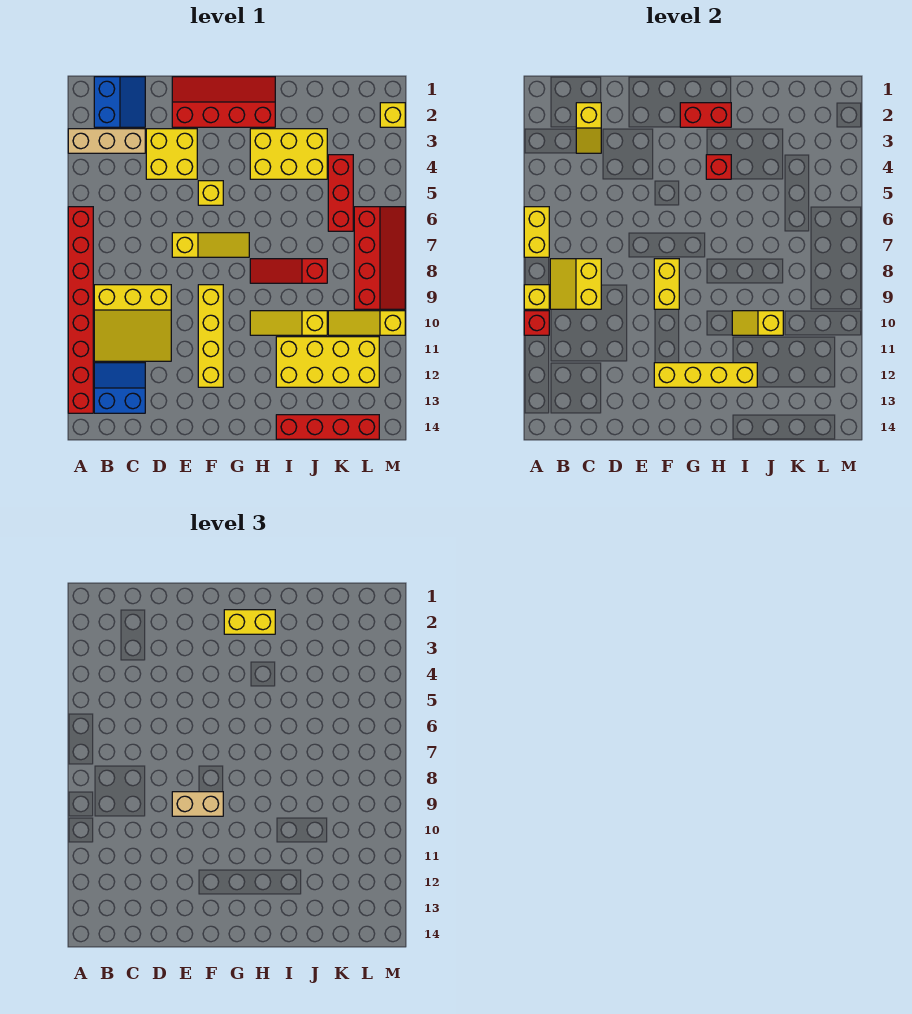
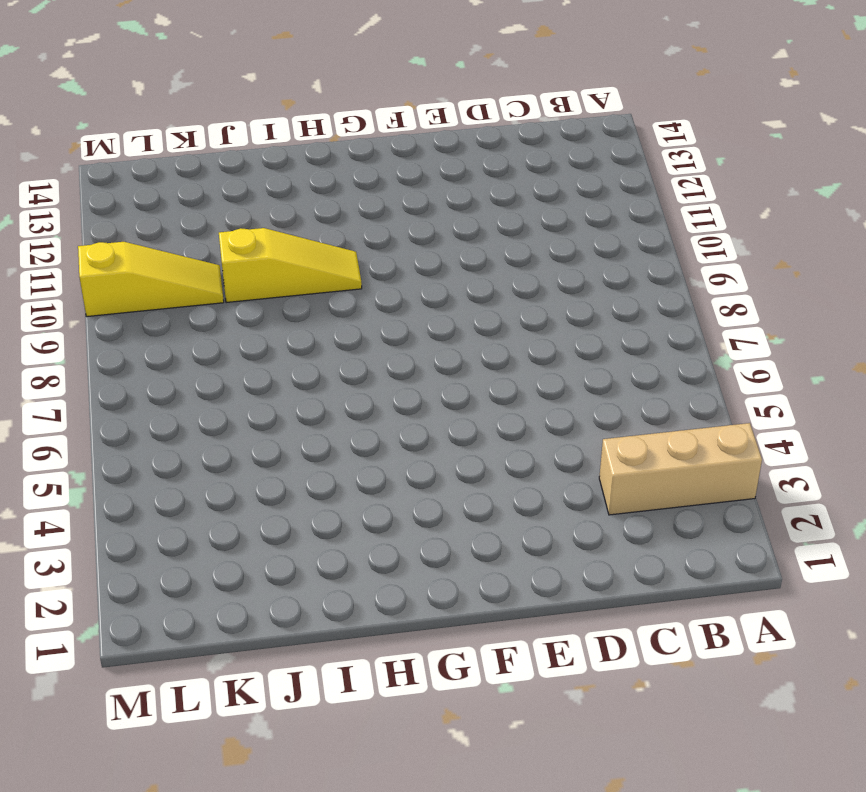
none -> red brick A6:A13 level 1
none -> blue slope B1:C2 level 1 top B
none -> yellow slope B9:D11 level 1 top 9
none -> blue slope B12:C13 level 1 top 13

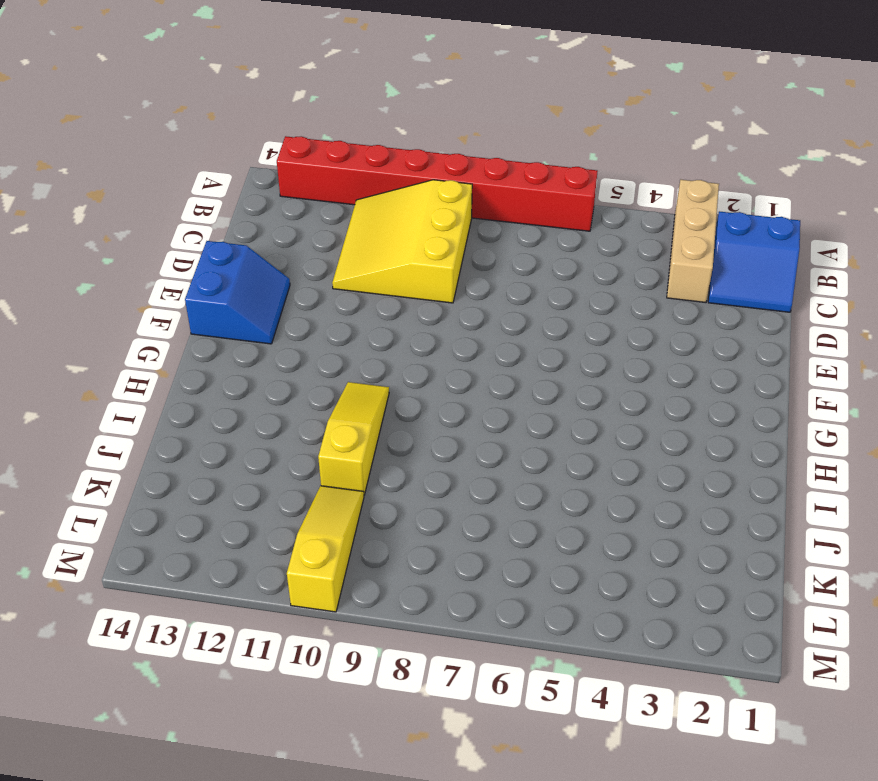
blue slope E13:F14 level 1 top 14 -> blue slope B12:C13 level 1 top 13
none -> yellow brick D3:E4 level 1
none -> red slope E1:H2 level 1 top 2
none -> yellow slope E7:G7 level 1 top E
none -> yellow brick F5 level 1

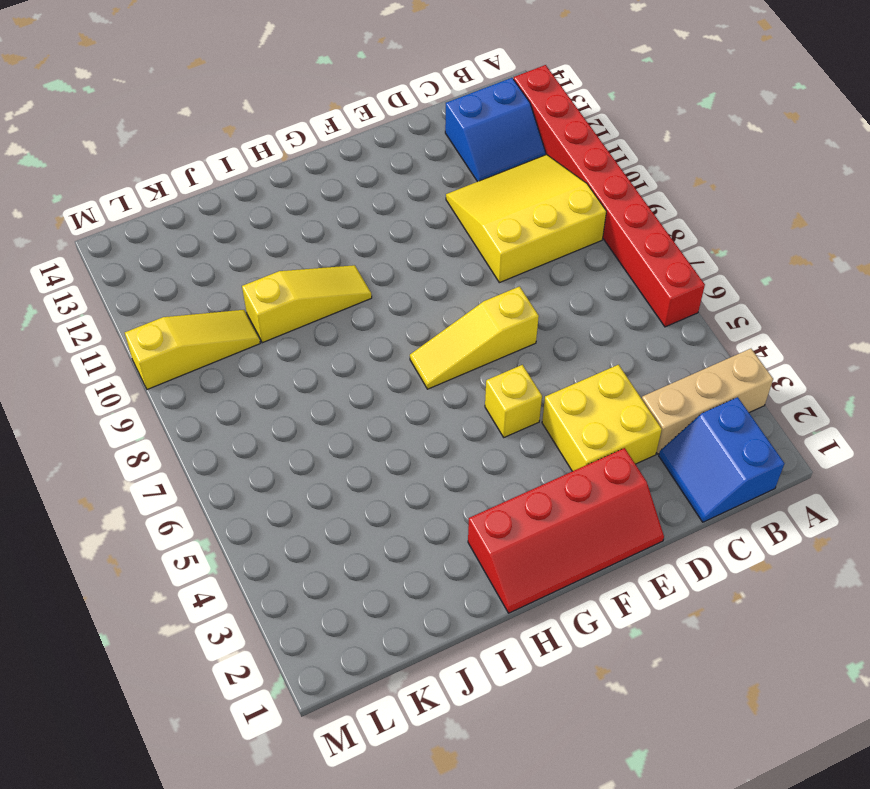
none -> yellow brick F9:F12 level 1
none -> yellow brick H3:J4 level 1
none -> red slope H8:J8 level 1 top J
none -> yellow brick I11:L12 level 1

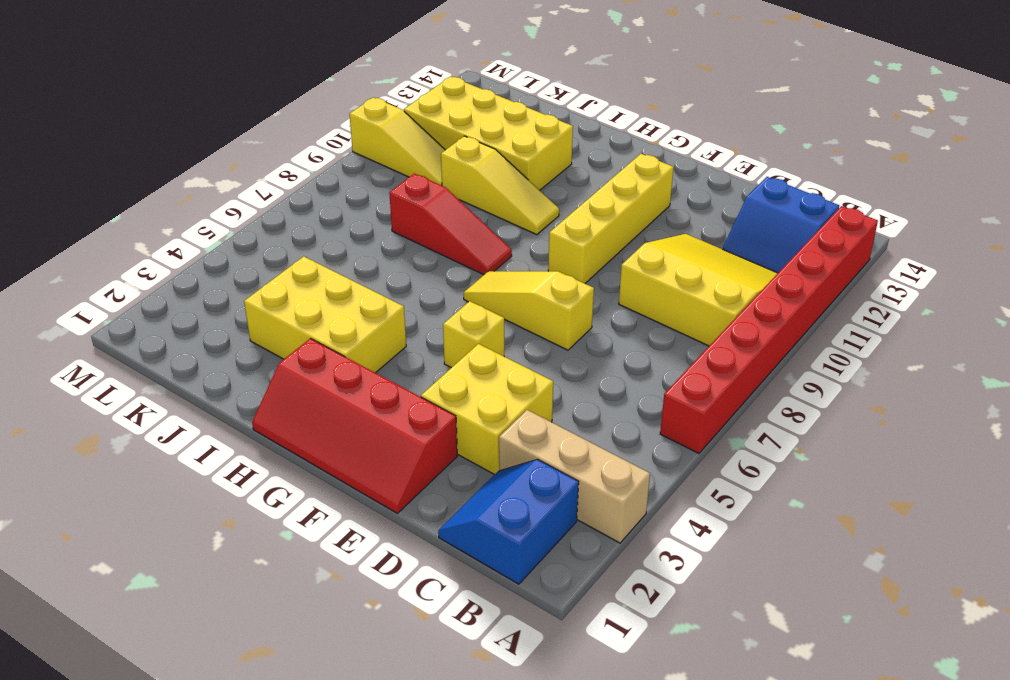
none -> red brick I14:L14 level 1
none -> red brick K4:K6 level 1
none -> red slope L6:M9 level 1 top L
none -> yellow brick M2 level 1

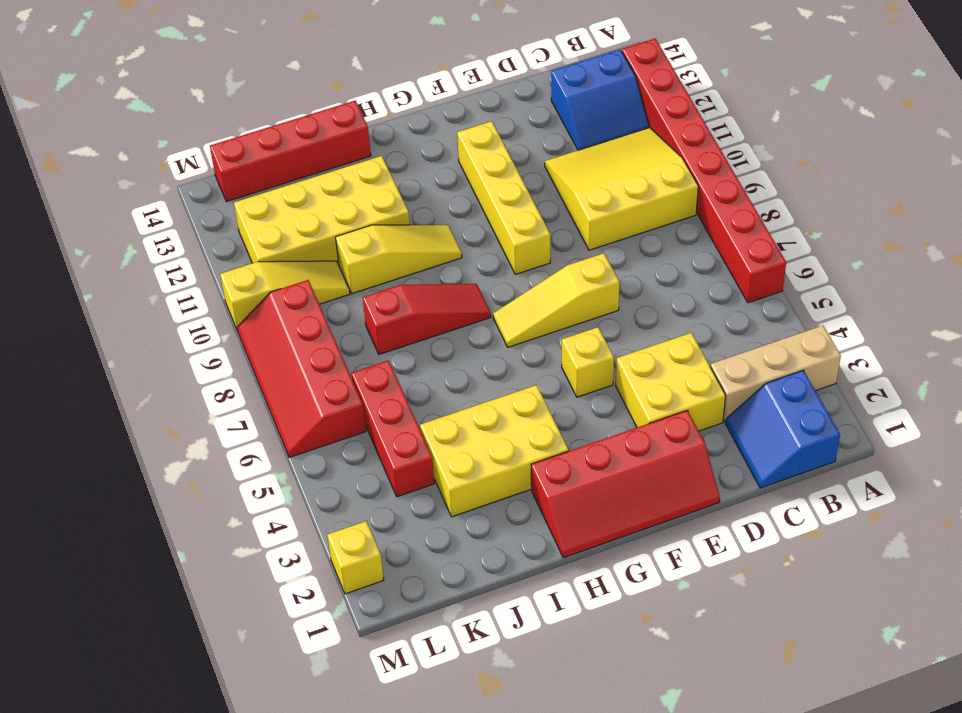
none -> yellow brick A6:A7 level 2
none -> yellow brick A9 level 2
none -> red brick A10 level 2
none -> yellow slope B8:C9 level 2 top C

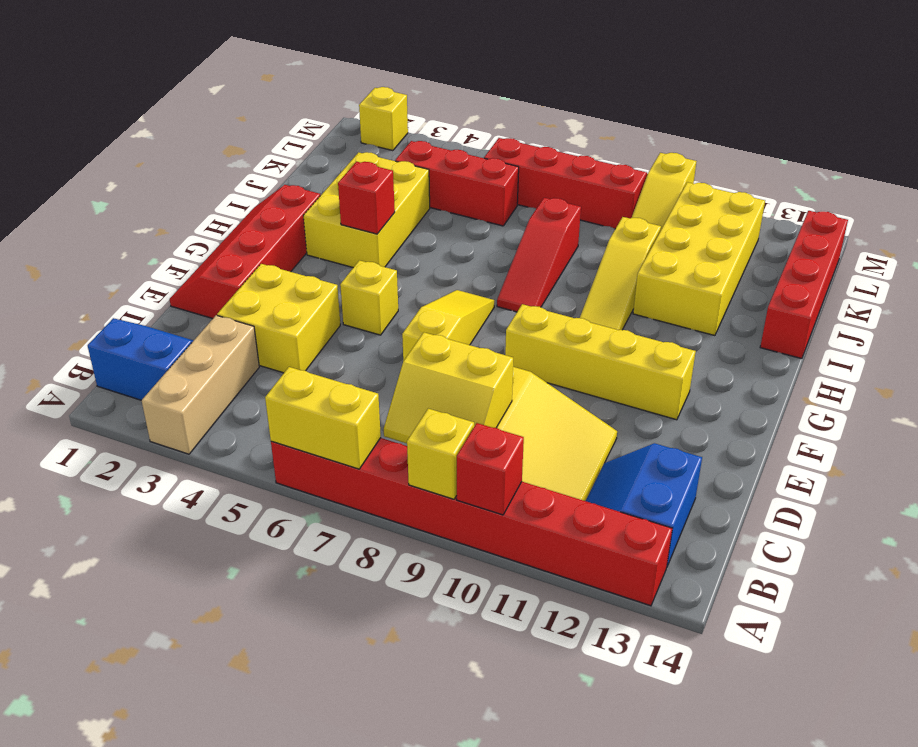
none -> yellow slope C2:C3 level 2 top 2
none -> yellow brick F8:F9 level 2
none -> yellow brick F12:I12 level 2
none -> red brick G2:H2 level 2

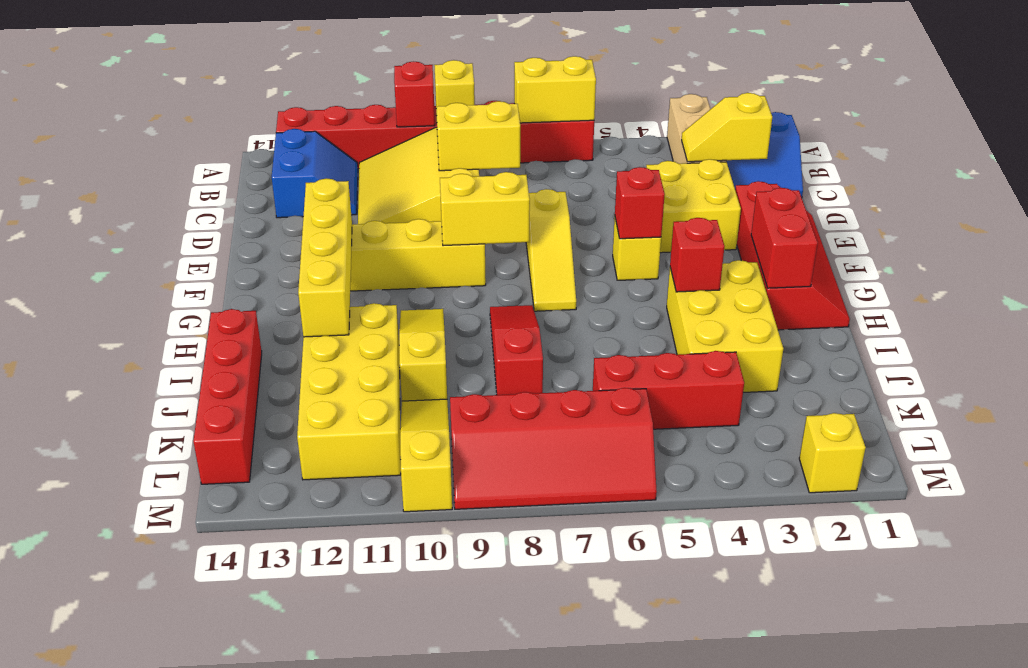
red brick F5 level 2 -> none
none -> yellow slope I10:J10 level 2 top J
none -> tan brick E9:F9 level 3
none -> yellow brick G2:H2 level 3

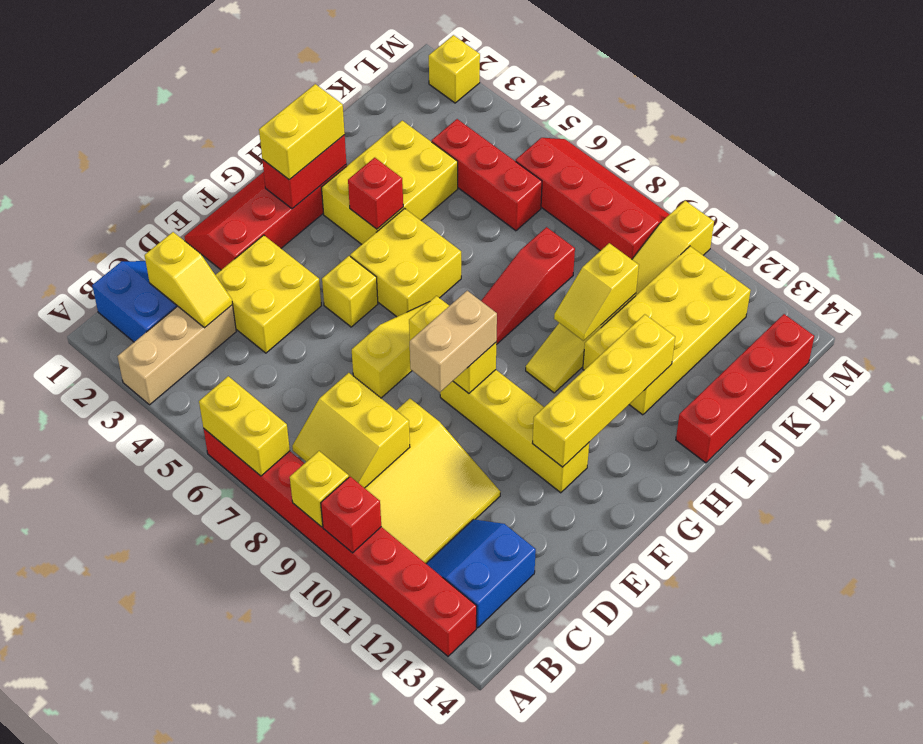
yellow brick G5:H6 level 1 -> none

